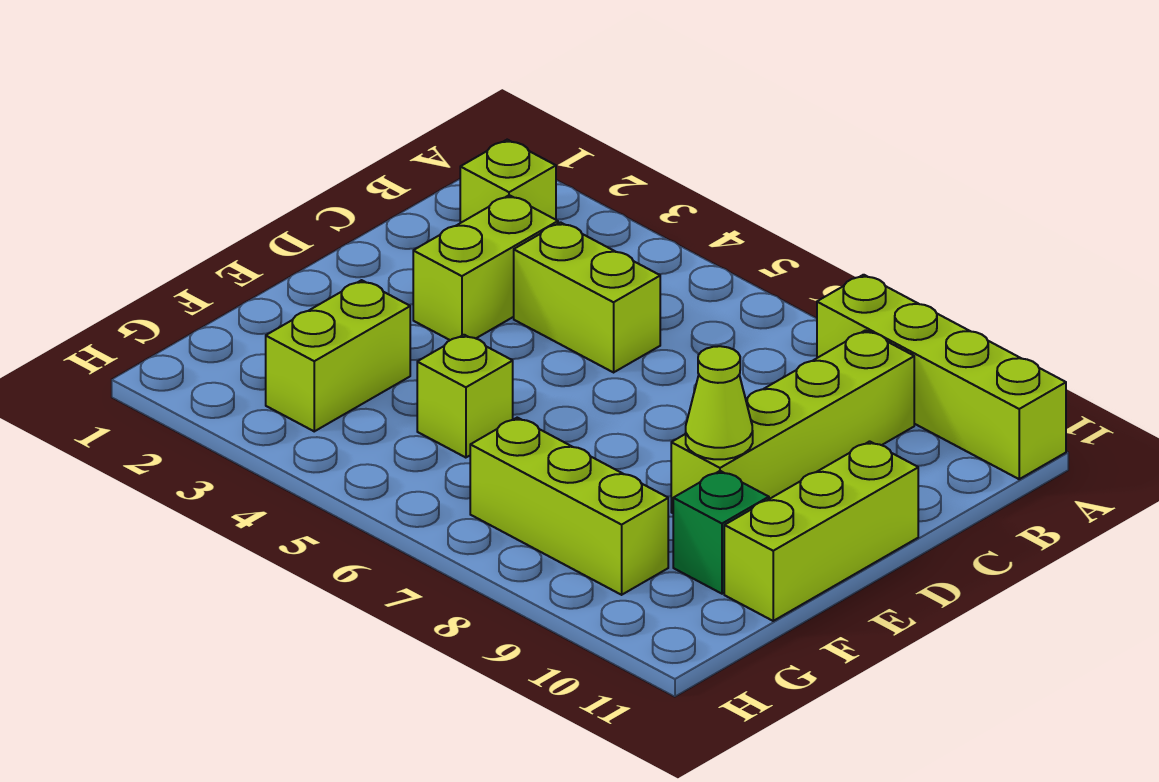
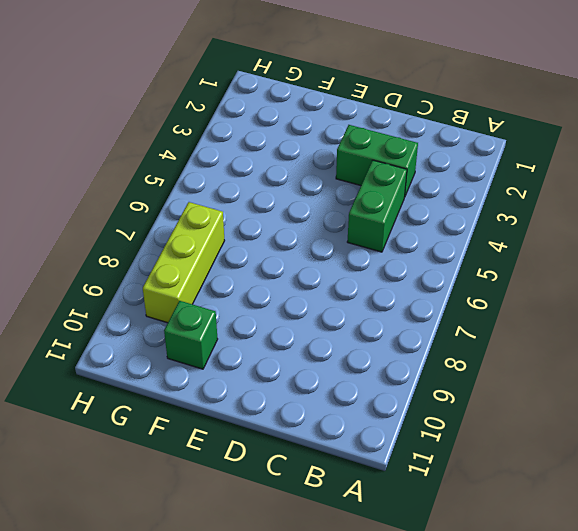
green brick C3:D3 level 1 -> lime brick C3:D3 level 1
green brick C4:C5 level 1 -> lime brick C4:C5 level 1
none -> lime brick A8:A11 level 1
none -> lime brick B2 level 1

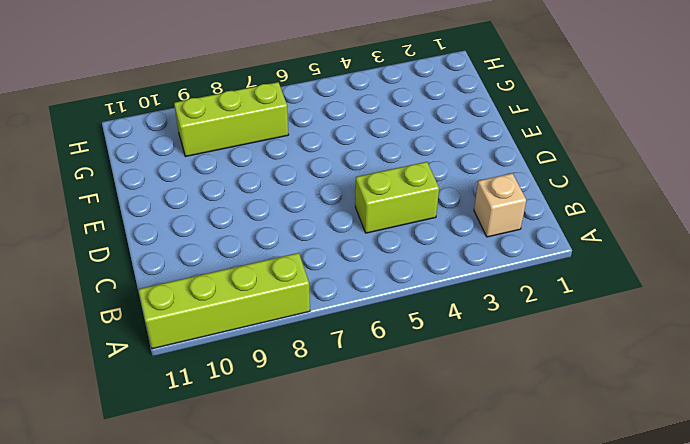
tan brick B2 level 1 -> lime brick B2 level 1
none -> lime brick B9:E9 level 1
none -> lime brick C3:D3 level 1

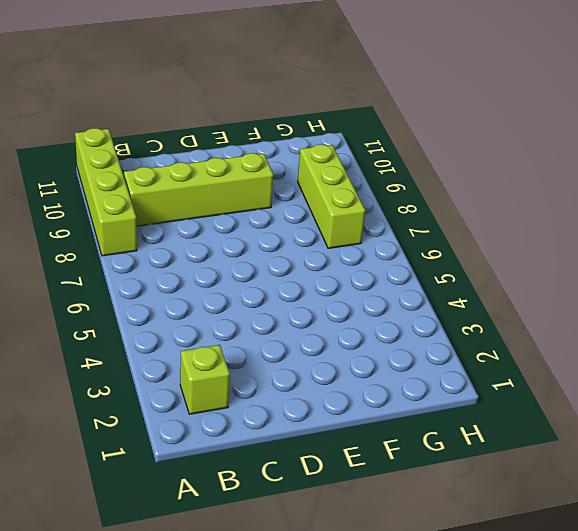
none -> lime brick C3:D3 level 1
none -> lime brick C4:C5 level 1

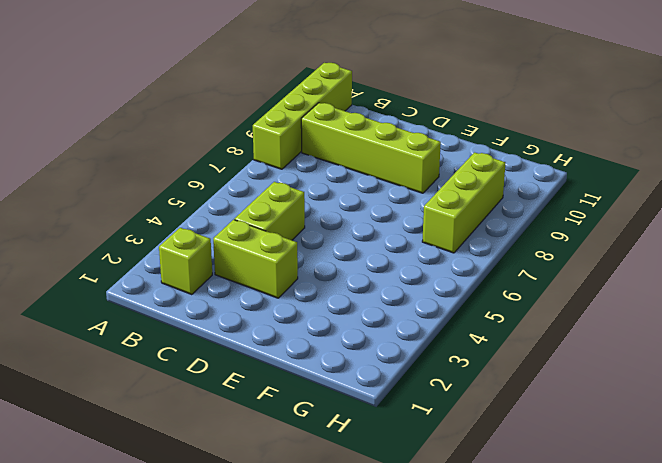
none -> lime brick D11:F11 level 1
none -> lime brick F3:G3 level 1

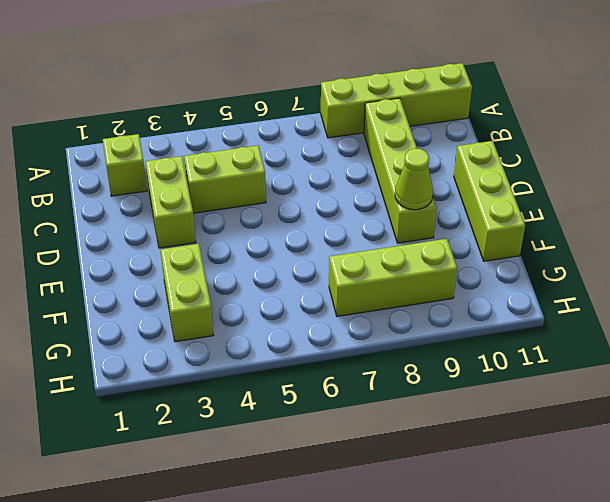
none -> lime brick F5 level 1
none -> green brick F10 level 1

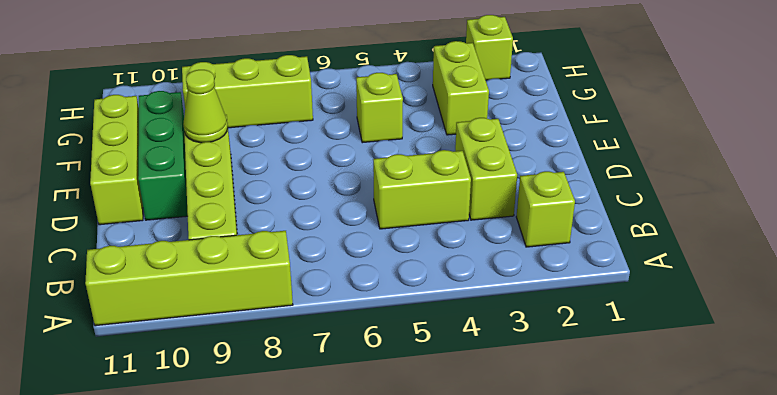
green brick D10:F10 level 1 -> green brick F10 level 1
lime brick H2 level 1 -> none

